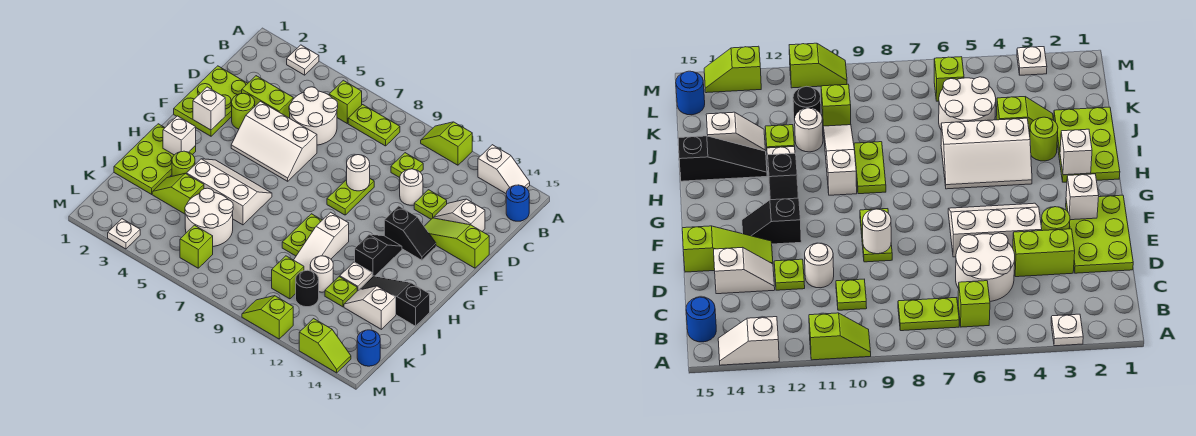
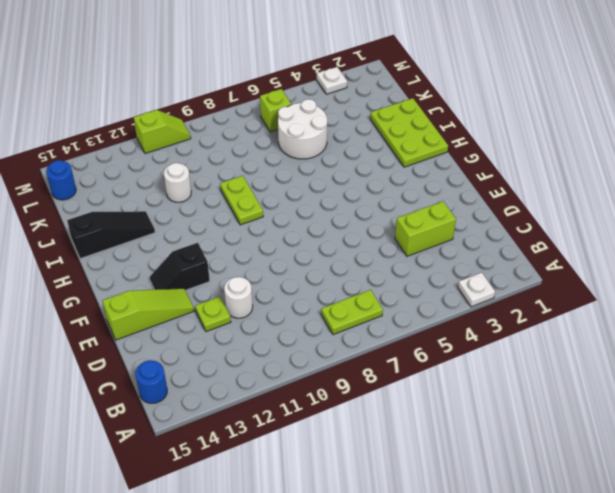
none -> lime slope A10:A11 level 1 top 11
none -> white slope A13:A14 level 1 top 13
none -> lime brick B6 level 1
none -> white round brick C5:D6 level 1

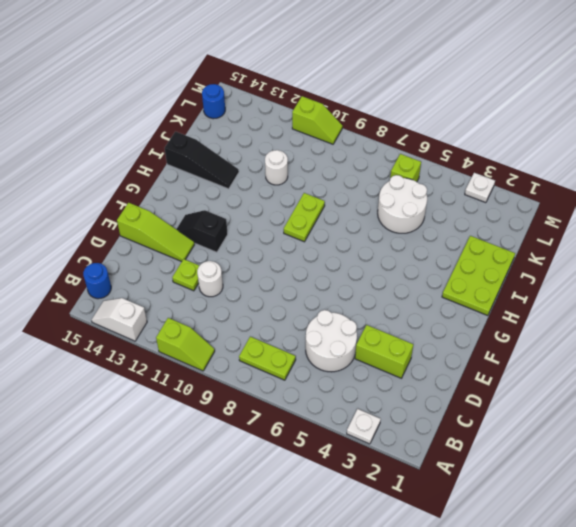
none -> lime brick B6 level 1
none -> lime plate C10 level 1
none -> lime plate D1:F2 level 1
none -> white slope D13:D14 level 1 top 14

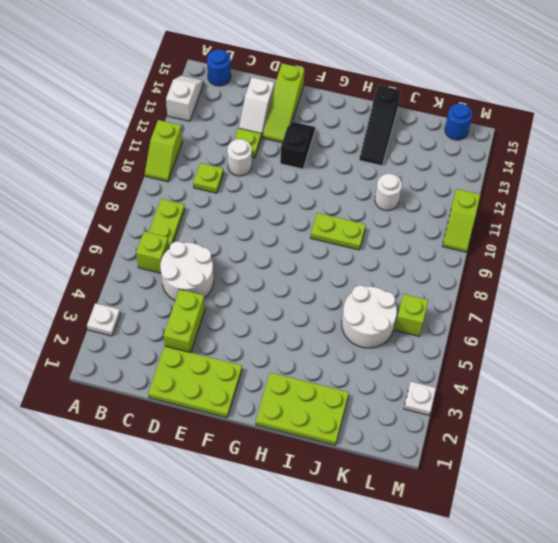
none -> lime round brick E3 level 1
none -> white slope E4:F6 level 1 top E
none -> lime plate E9:F9 level 1
none -> black slope G12:H12 level 1 top H

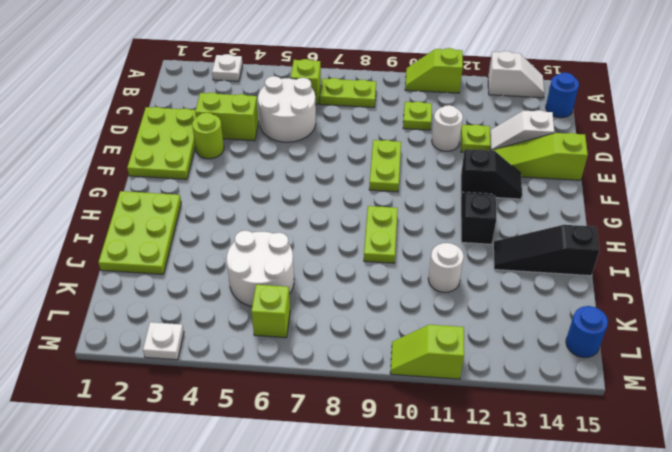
none -> white slope E4:F6 level 1 top E
none -> white slope H4:I6 level 1 top I
none -> white slope H10:J10 level 1 top H
none -> lime round brick I3 level 1

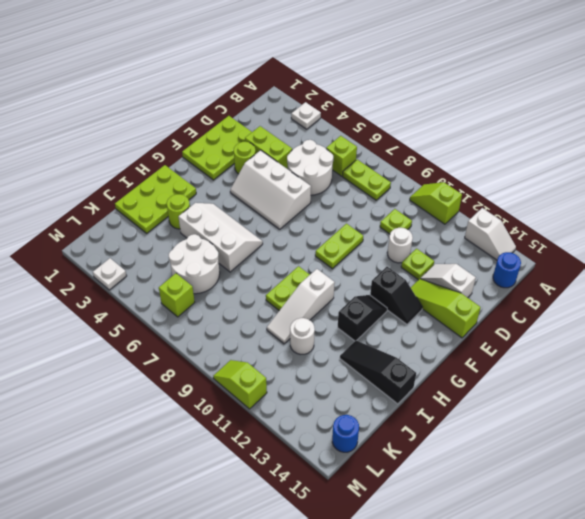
none -> white plate I12 level 1
none -> lime slope J3:J4 level 1 top 4
none -> lime plate J12 level 1
none -> white slope J13:J14 level 1 top 14

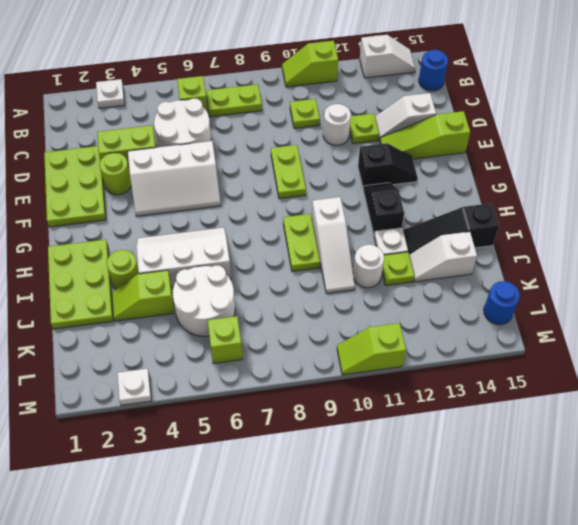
none -> lime brick K10 level 1
none -> black round brick K11 level 1
none -> lime slope M13:M14 level 1 top 13
none -> white round brick E9 level 2

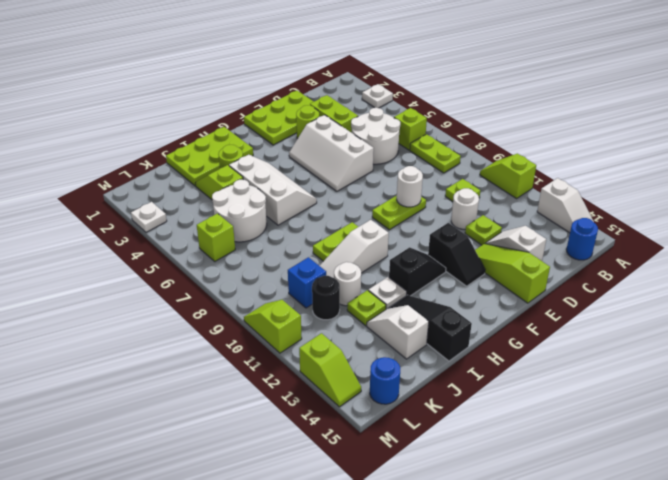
blue brick K10 level 1 -> lime brick K10 level 1
none -> white brick F2 level 2
none -> white brick H2 level 2

